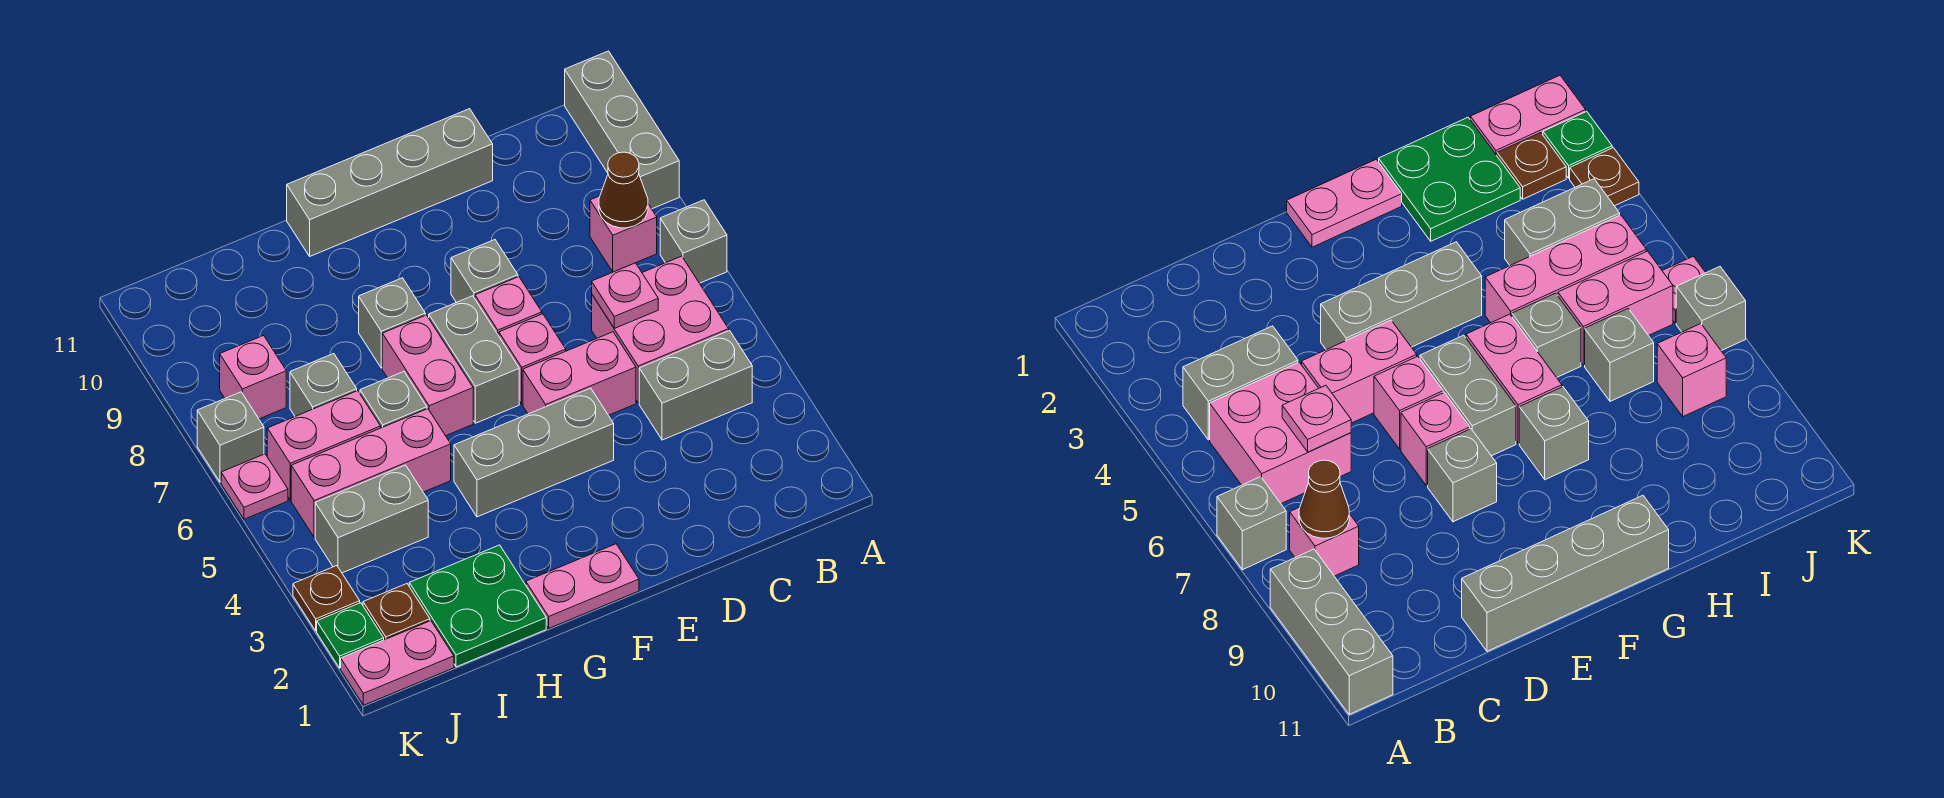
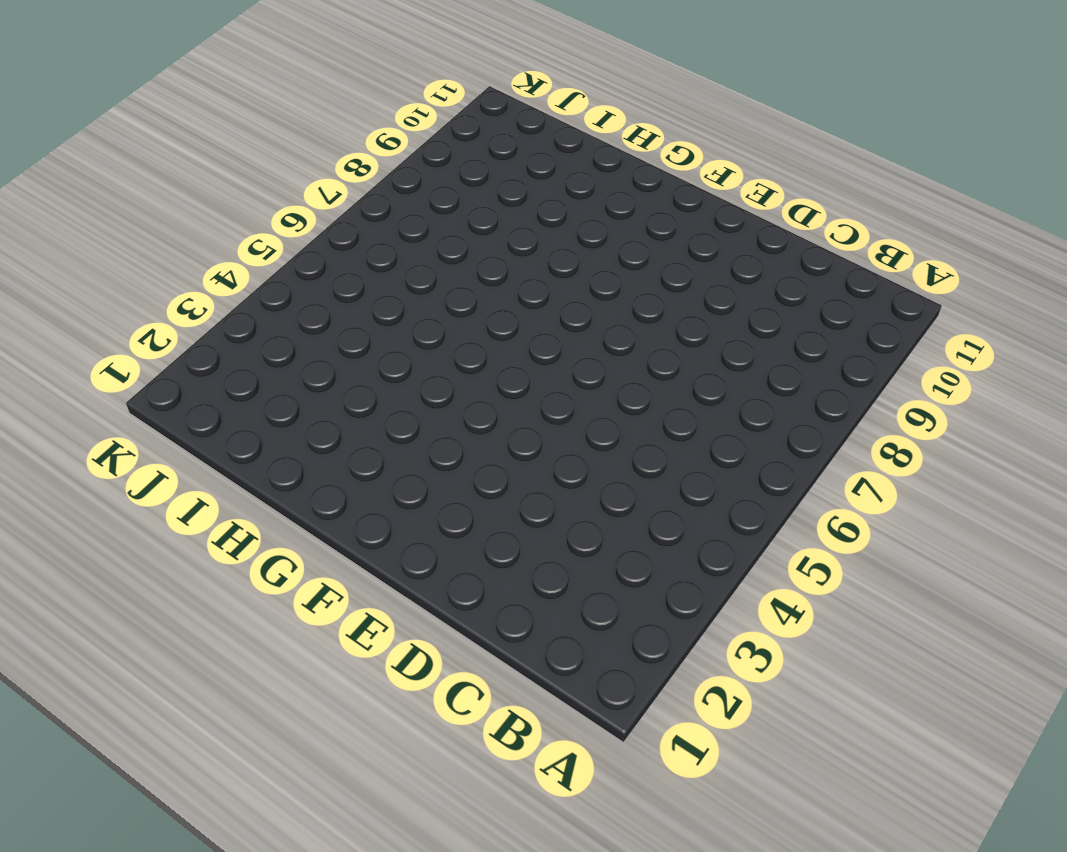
none -> grey brick A7 level 1
none -> grey brick A9:A11 level 1
none -> grey brick B4:C4 level 1
none -> pink brick B5:C6 level 1

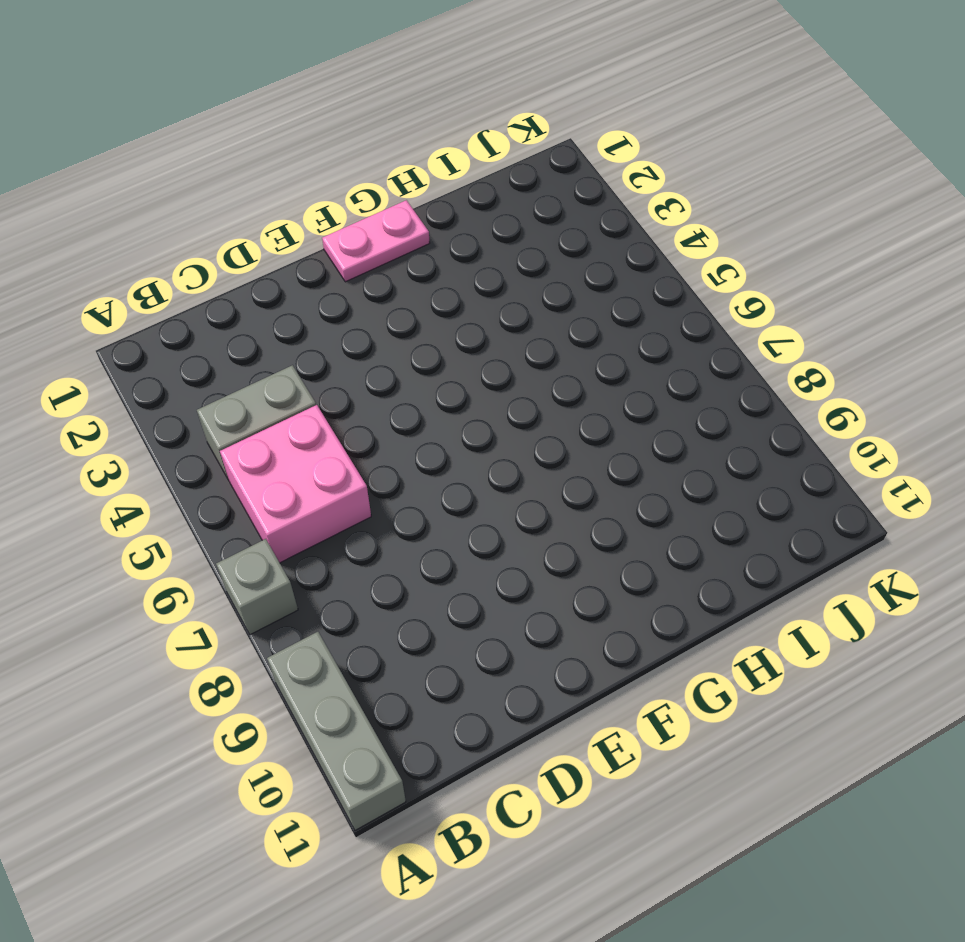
none -> pink brick B8 level 1
none -> pink brick D5:E5 level 1
none -> grey brick D11:G11 level 1
none -> grey brick E4:G4 level 1

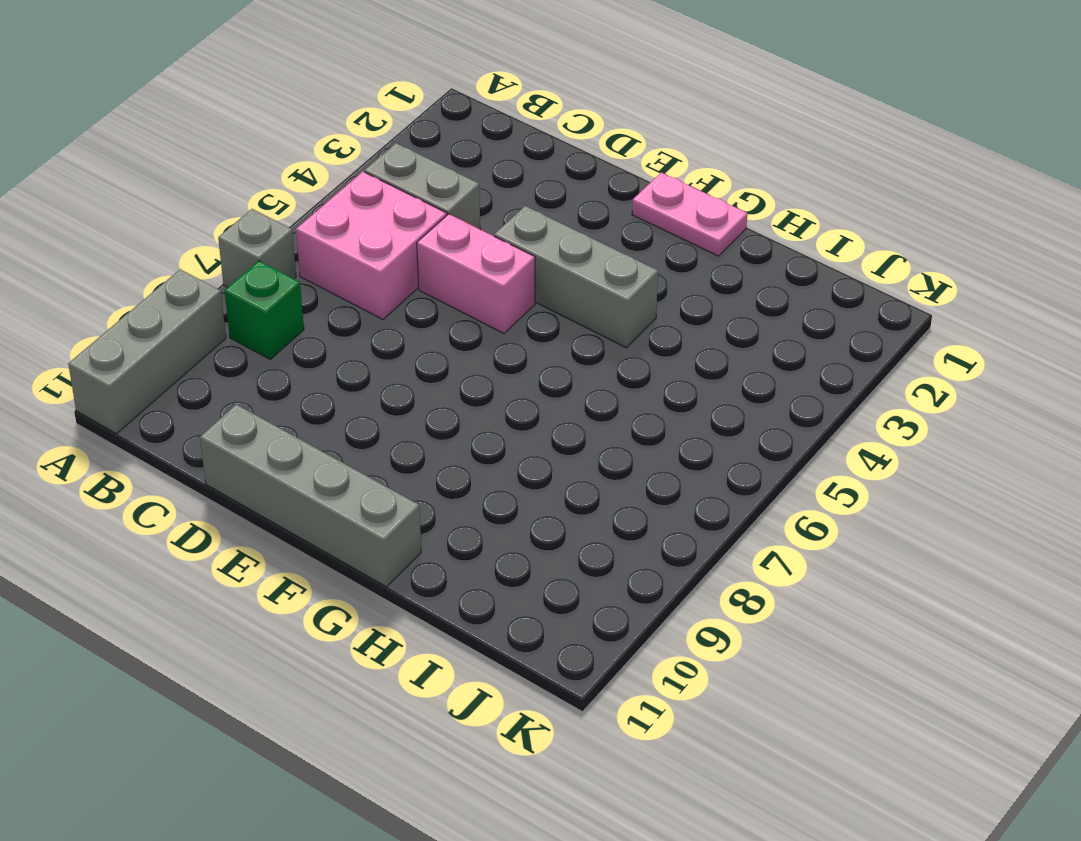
green brick B8 level 1 -> pink brick B8 level 1
none -> pink brick E6 level 1
none -> pink brick E7 level 1
none -> grey brick E8 level 1
none -> grey brick F6:F7 level 1

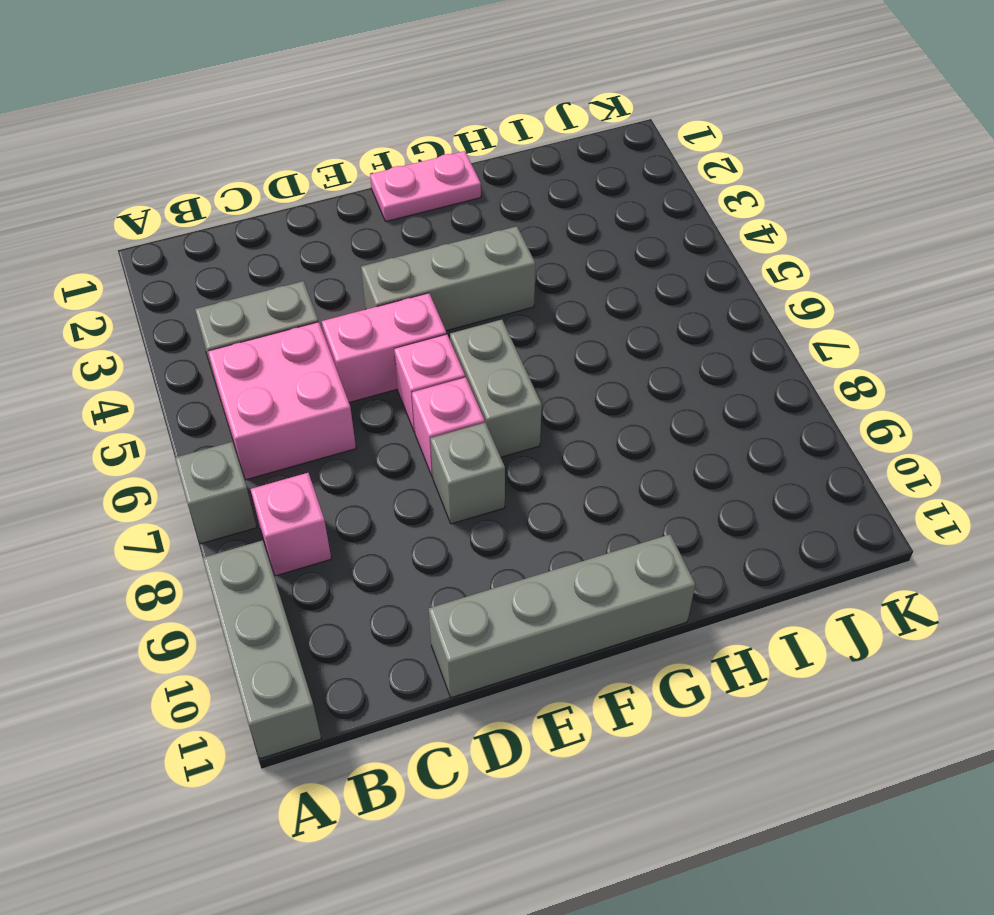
none -> pink brick G6:G7 level 1
none -> grey brick G8 level 1
none -> green plate H1:I2 level 1
none -> pink brick H5:J5 level 1

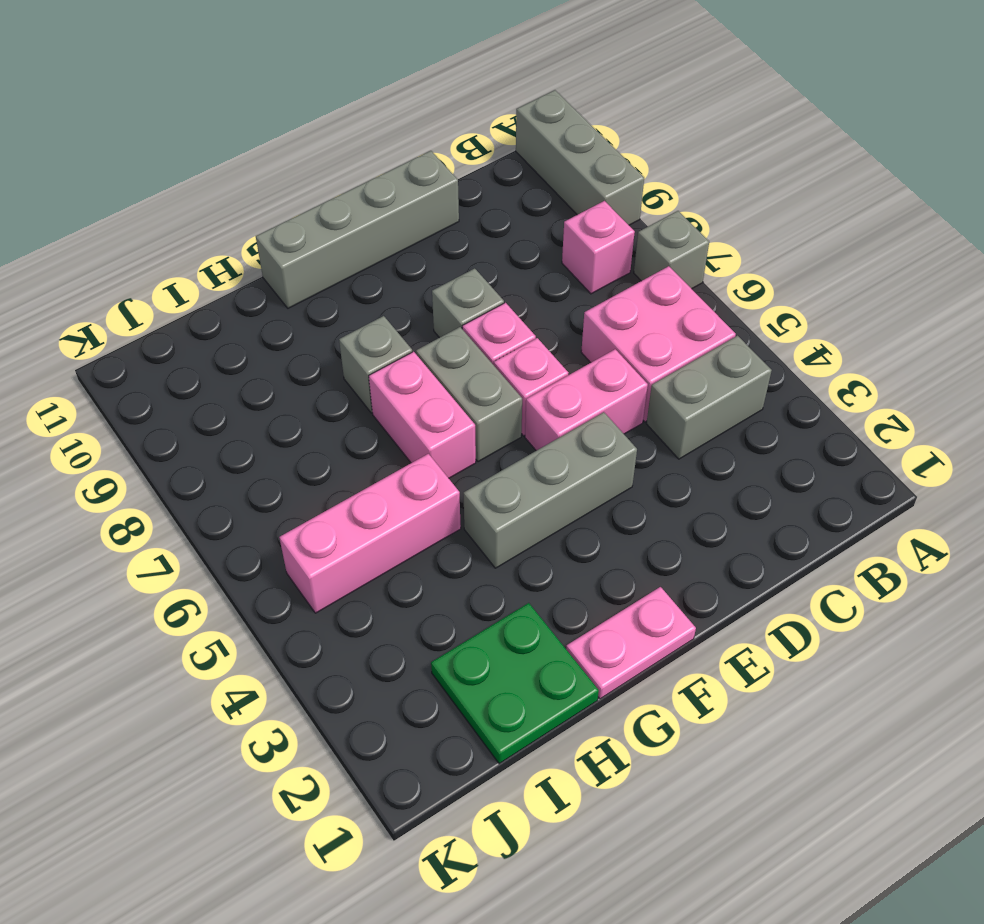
none -> grey brick H6 level 1
none -> grey brick I4:J4 level 1
none -> pink brick I6:J6 level 1
none -> grey brick I7 level 1

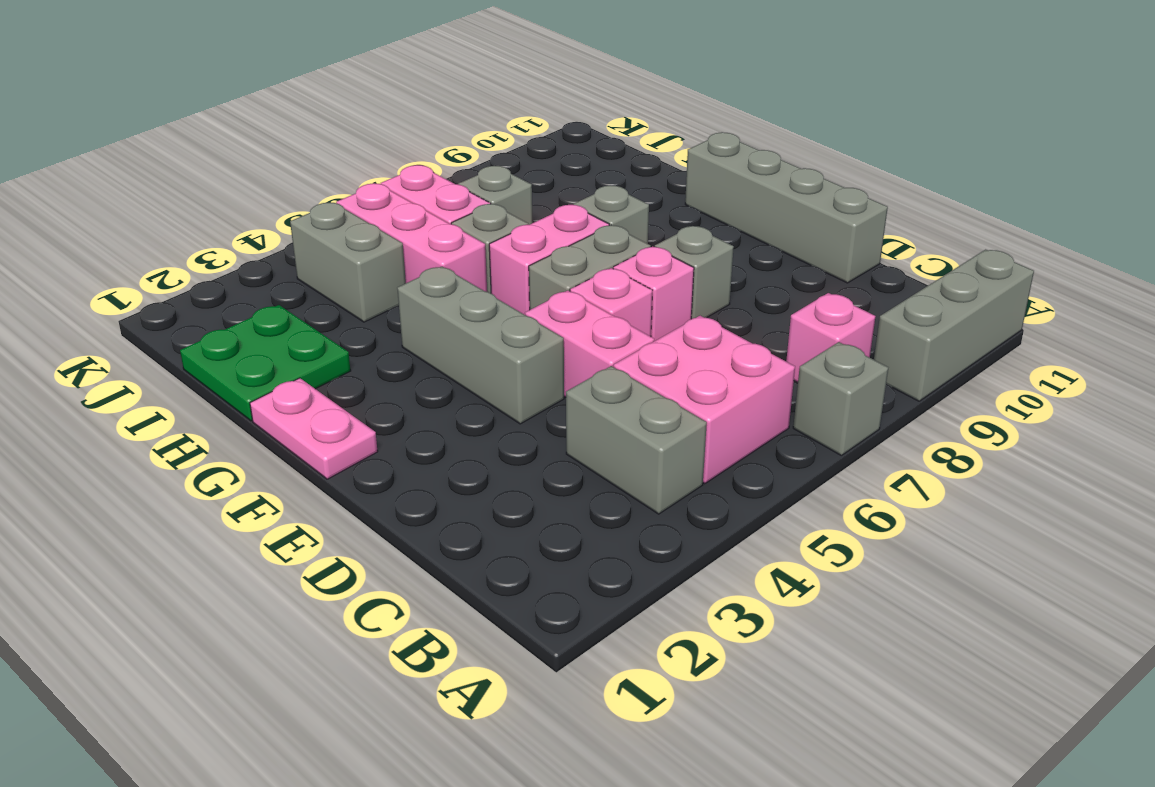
none -> pink plate J1:K1 level 1
none -> brown plate J2 level 1
none -> pink brick J8 level 1
none -> green plate K2 level 1

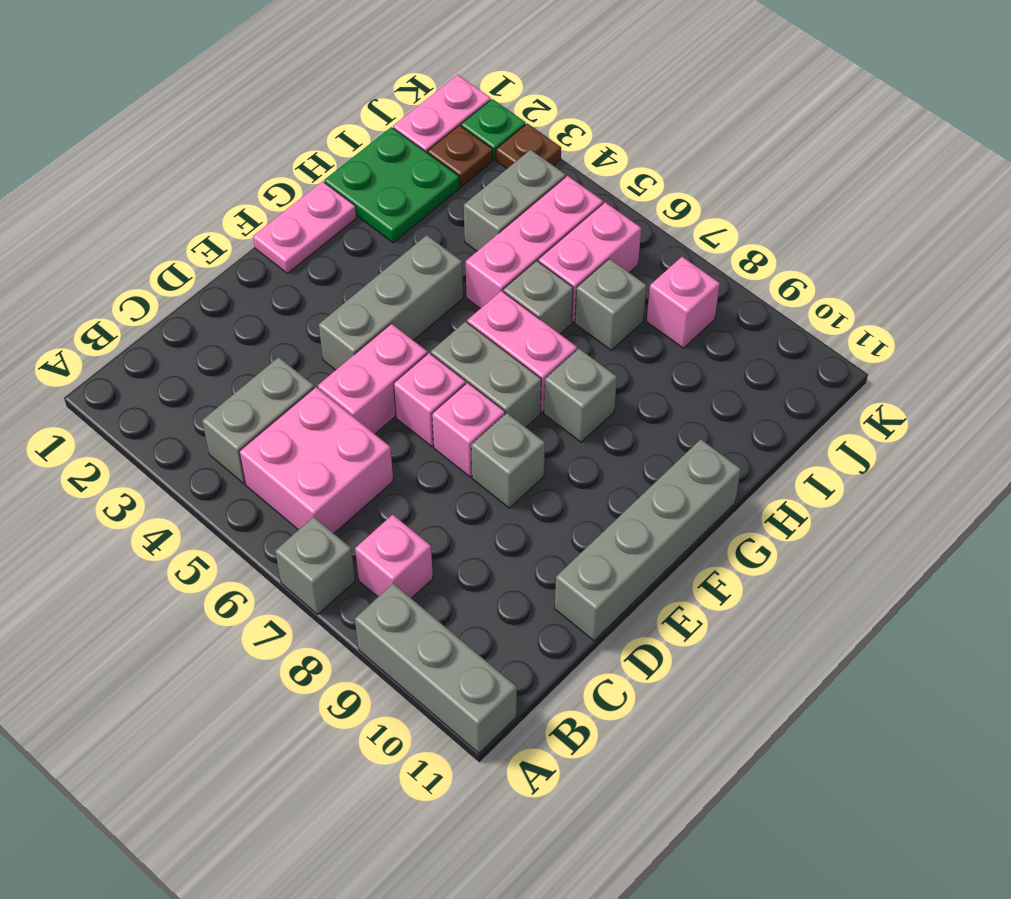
none -> pink plate K6 level 1
none -> grey brick K7 level 1
none -> brown cone B8 level 2
none -> pink plate C6 level 2

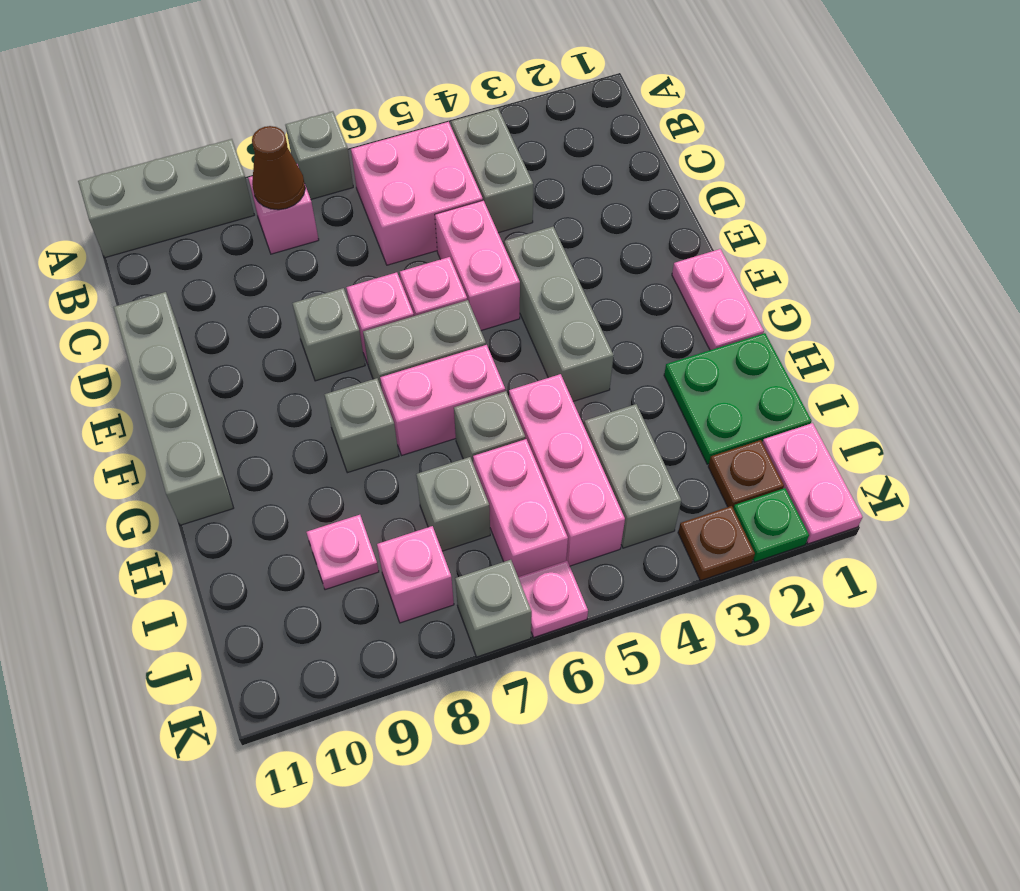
pink plate I9 level 1 -> pink plate C6 level 2

